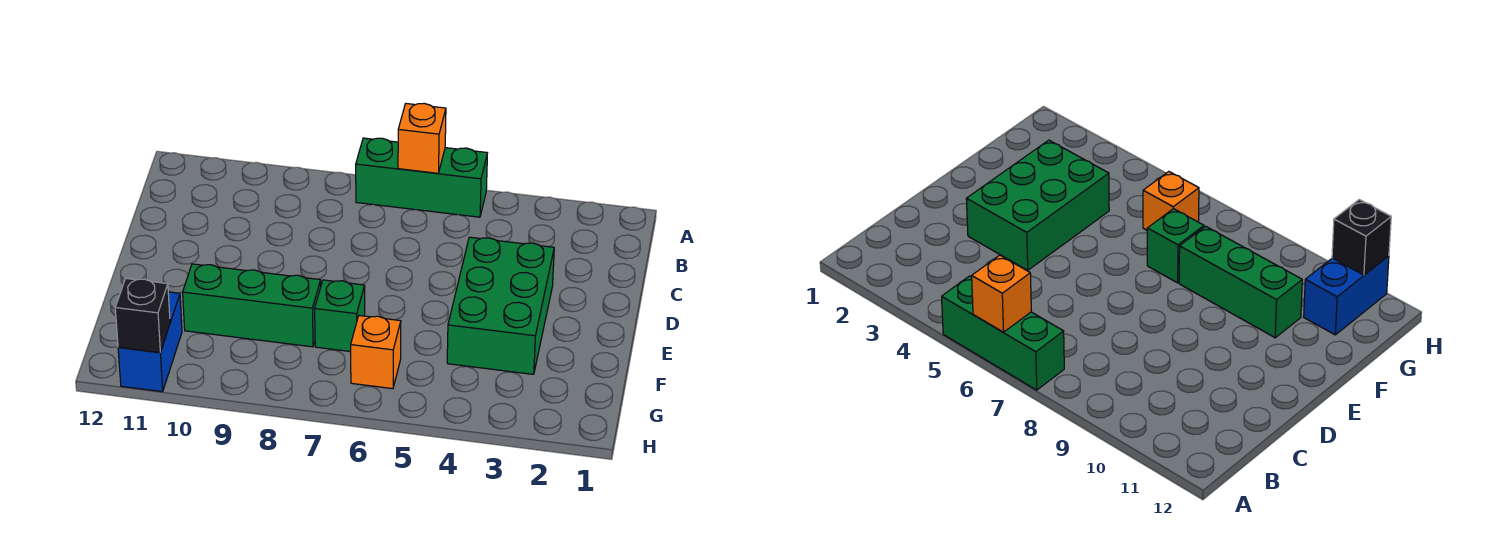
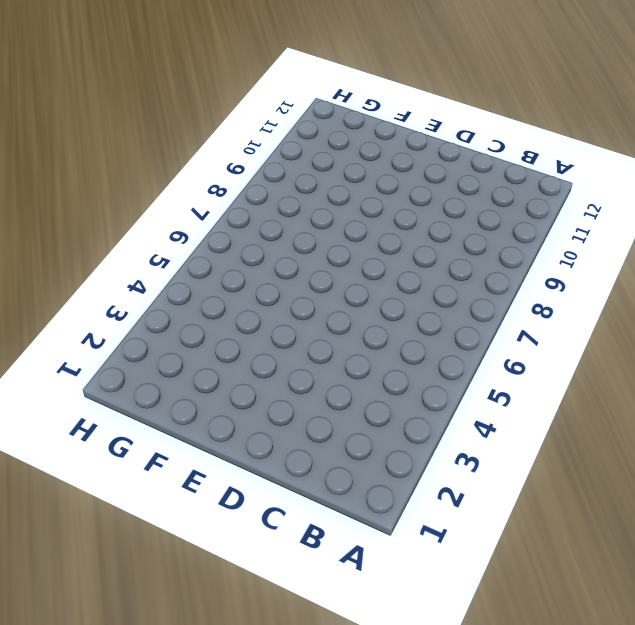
none -> green brick A5:A7 level 1
none -> green brick D3:F4 level 1

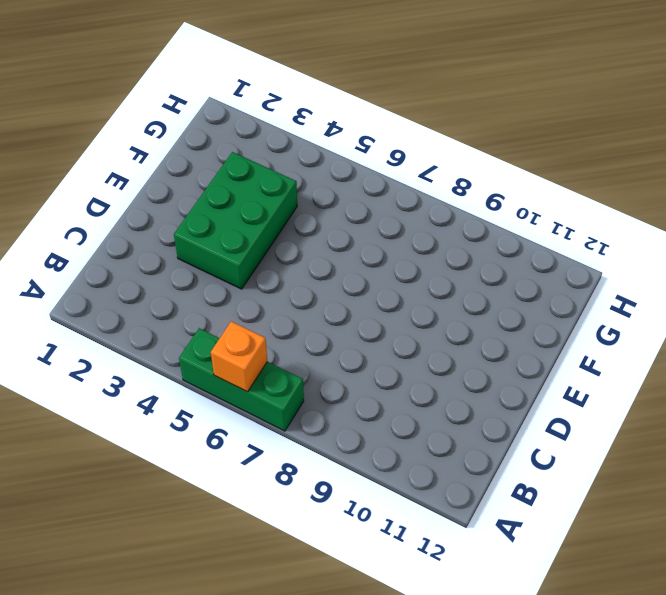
none -> green brick F7 level 1
none -> green brick F8:F10 level 1

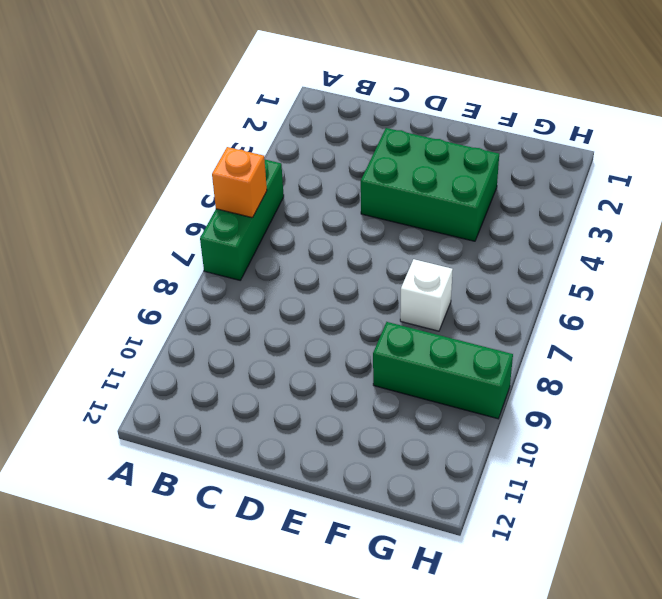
white brick F7 level 1 -> green brick F7 level 1
green brick F9:H9 level 1 -> green brick F8:F10 level 1
none -> orange brick G6 level 1
none -> blue brick G11:H11 level 1

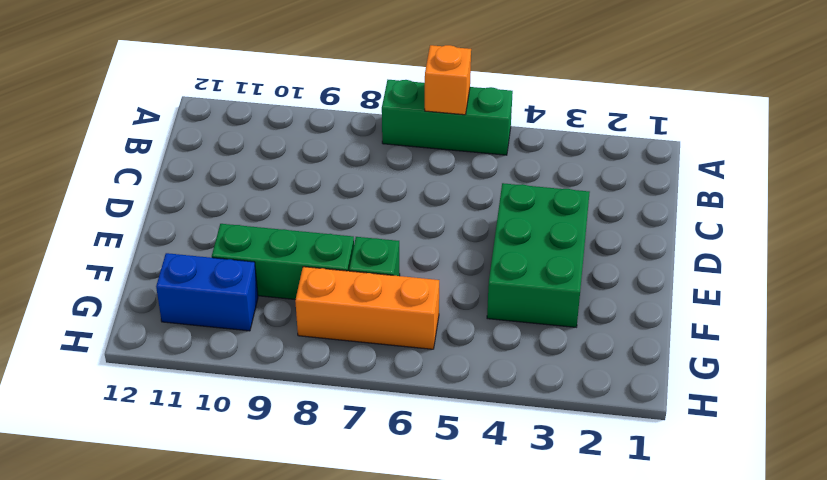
orange brick G6:G8 level 1 -> orange brick G6 level 1
blue brick G10:G11 level 1 -> blue brick G11:H11 level 1
none -> black brick H11 level 2

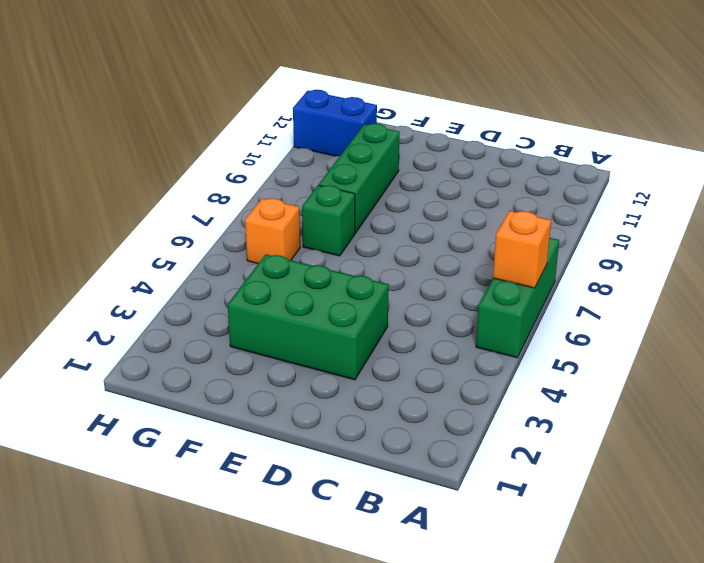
none -> black brick H11 level 2

